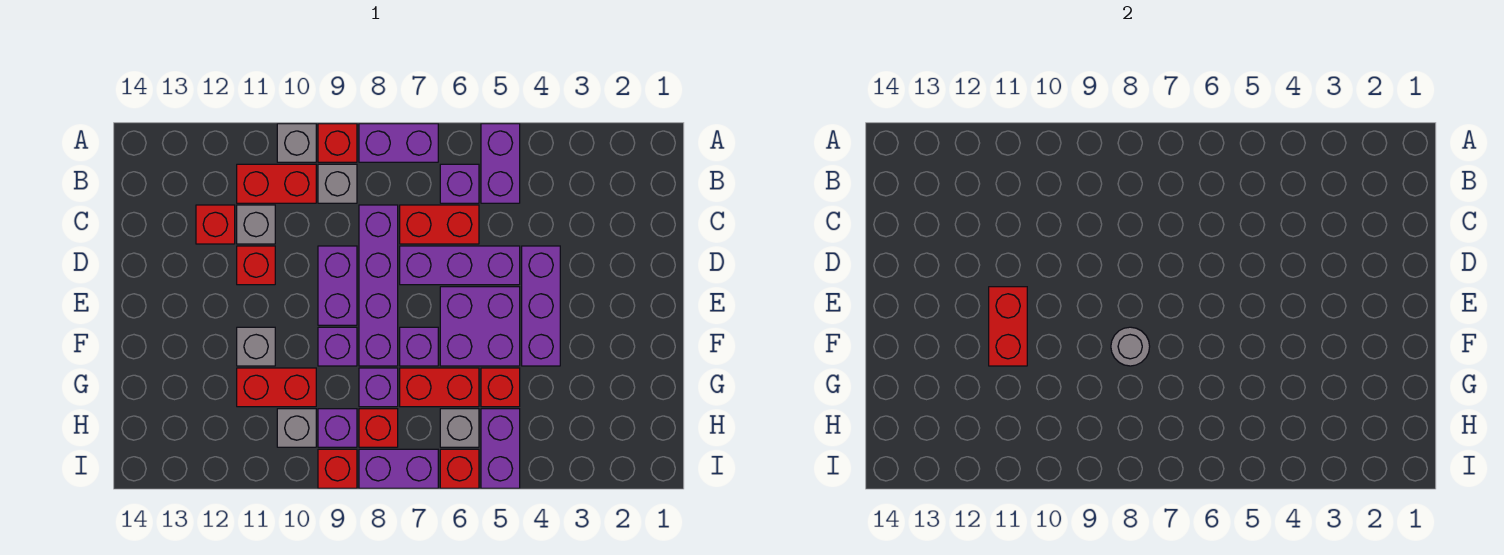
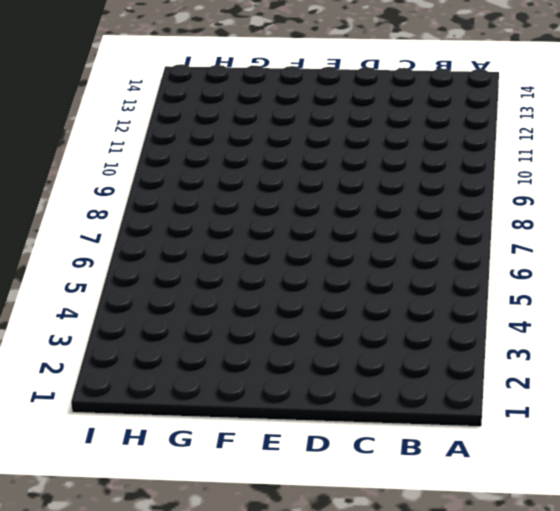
none -> purple brick A5:B5 level 1
none -> purple brick A7:A8 level 1
none -> red brick A9 level 1
none -> grey brick A10 level 1

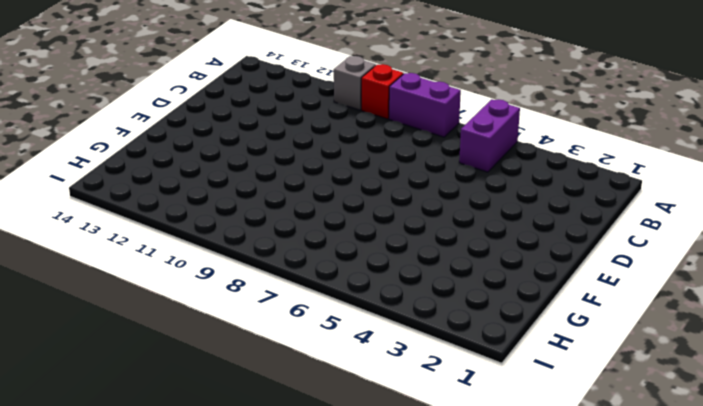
none -> purple brick B6 level 1
none -> grey brick B9 level 1
none -> red brick B10:B11 level 1
none -> red brick C6:C7 level 1

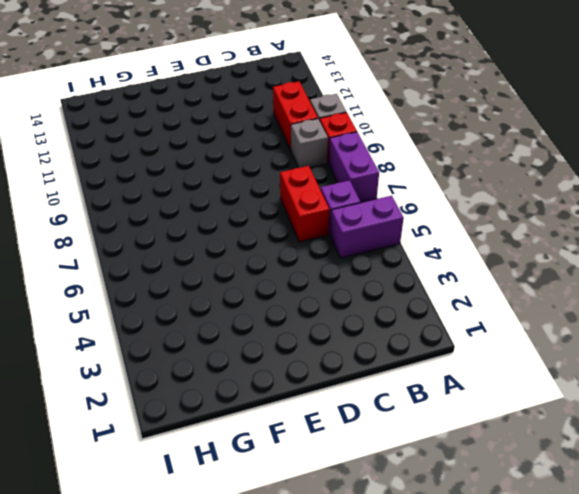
none -> purple brick C8:F8 level 1
none -> grey brick C11 level 1
none -> red brick C12 level 1
none -> purple brick D4:F4 level 1

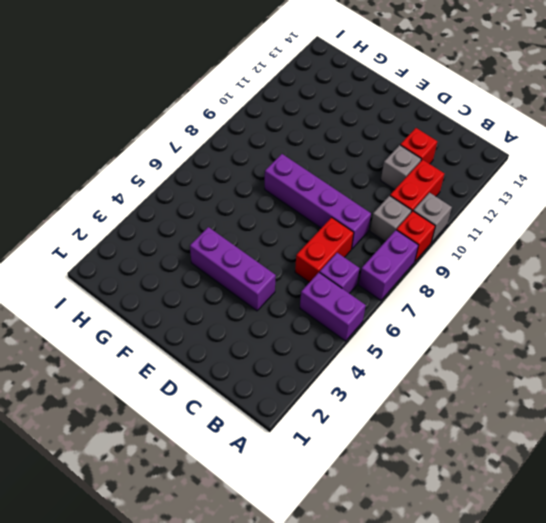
none -> purple brick D5:D7 level 1
none -> purple brick D9:E9 level 1
none -> red brick D11 level 1
none -> purple brick E5:F6 level 1

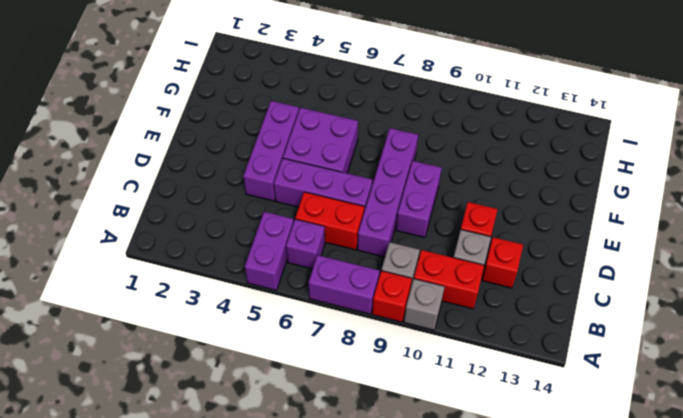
none -> purple brick F7 level 1
none -> purple brick F9 level 1
none -> grey brick F11 level 1
none -> red brick G5 level 1

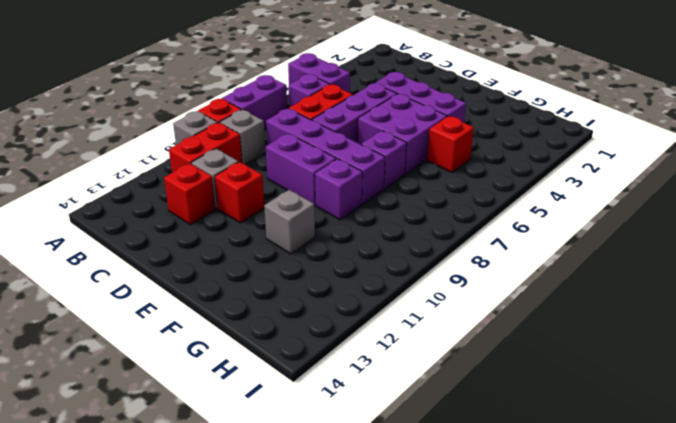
none -> red brick G6:G7 level 1
none -> purple brick G8 level 1
none -> red brick G10:G11 level 1
none -> purple brick H5:I5 level 1

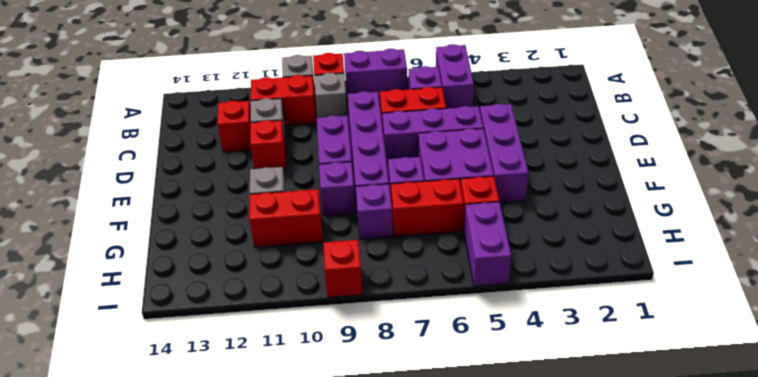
none -> grey brick H6 level 1
none -> red brick H8 level 1
none -> purple brick H9 level 1
none -> grey brick H10 level 1

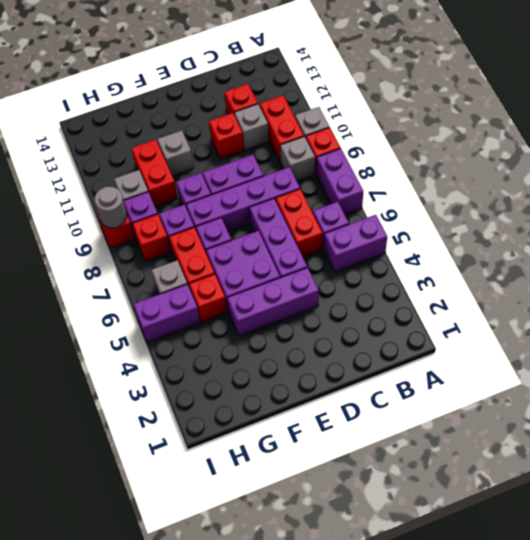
grey round brick I9 level 2 -> grey round brick F8 level 2
none -> red brick I6 level 1
none -> purple brick I7:I8 level 1
none -> red brick E11:F11 level 2

